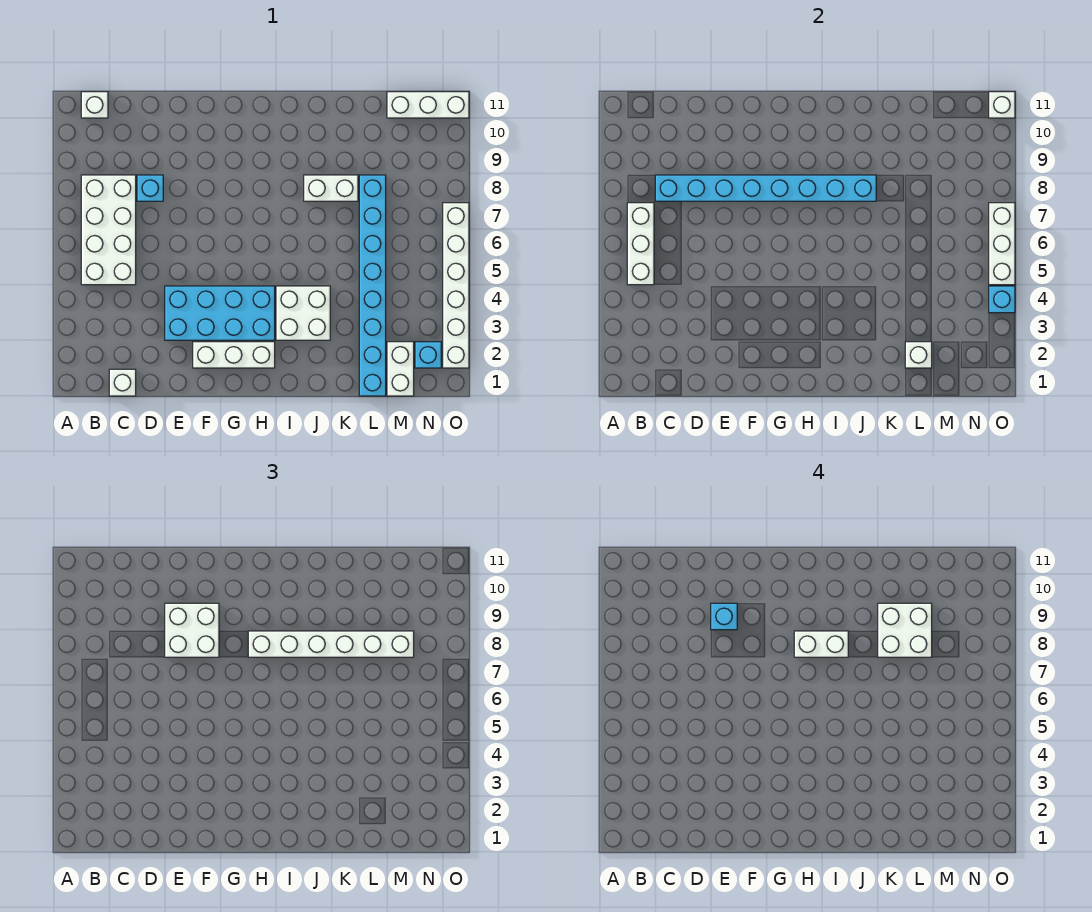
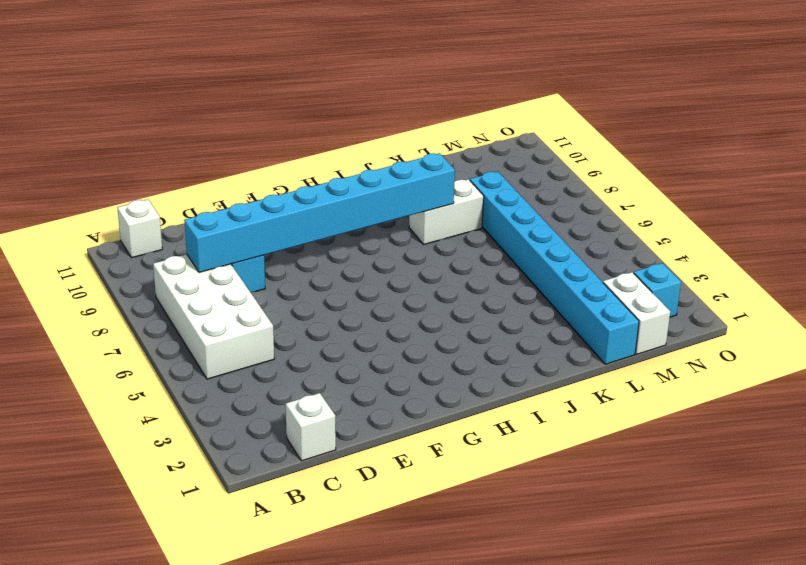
none -> cyan brick E3:H4 level 1
none -> white brick F2:H2 level 1
none -> white brick I3:J4 level 1

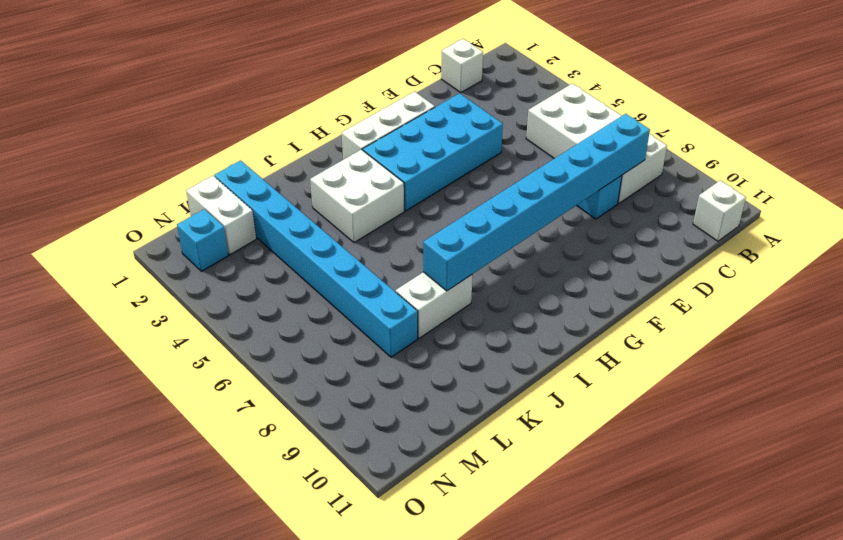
none -> white brick M11:O11 level 1
none -> white brick O2:O7 level 1
none -> white brick B5:B7 level 2

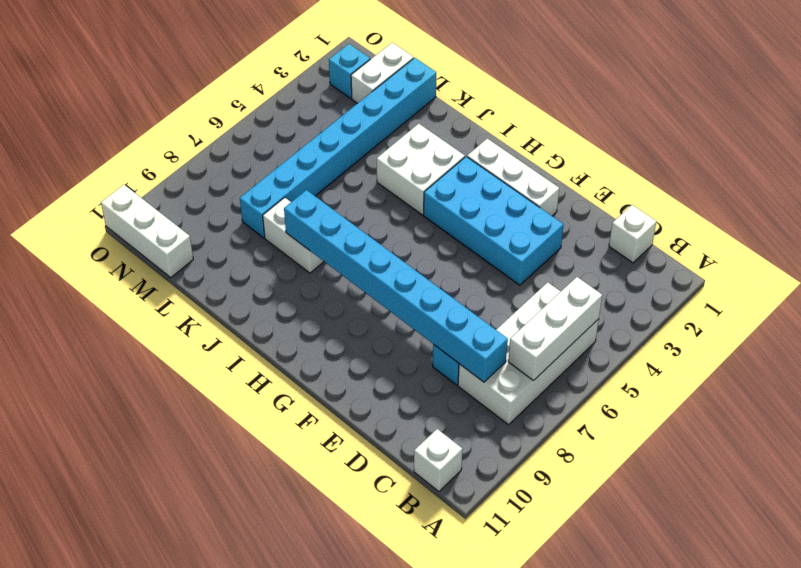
none -> white brick O2:O7 level 1
none -> white brick L2 level 2
none -> cyan brick O4 level 2

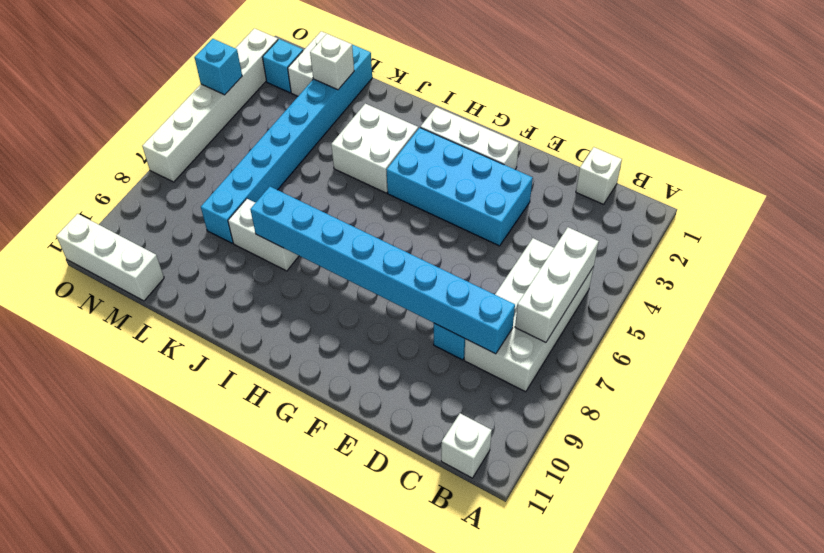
none -> white brick O5:O7 level 2
none -> white brick O11 level 2
none -> white brick E8:F9 level 3

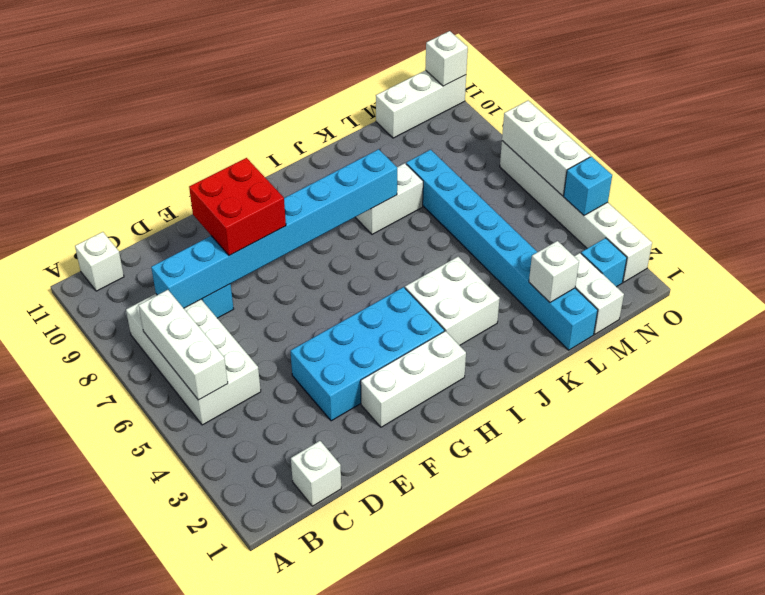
red brick E8:F9 level 3 -> white brick E8:F9 level 3
none -> white brick H8:M8 level 3
none -> cyan brick E9 level 4
none -> white brick H8:I8 level 4

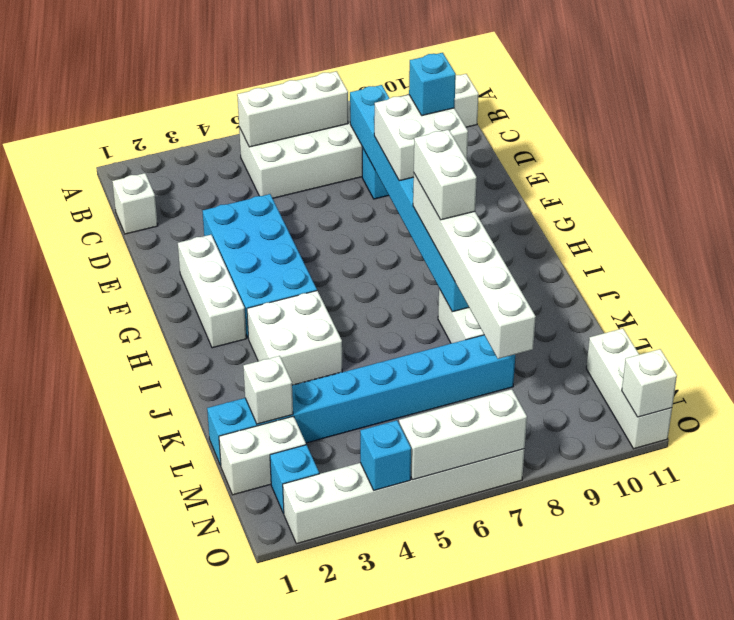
none -> white brick K8:L9 level 4

